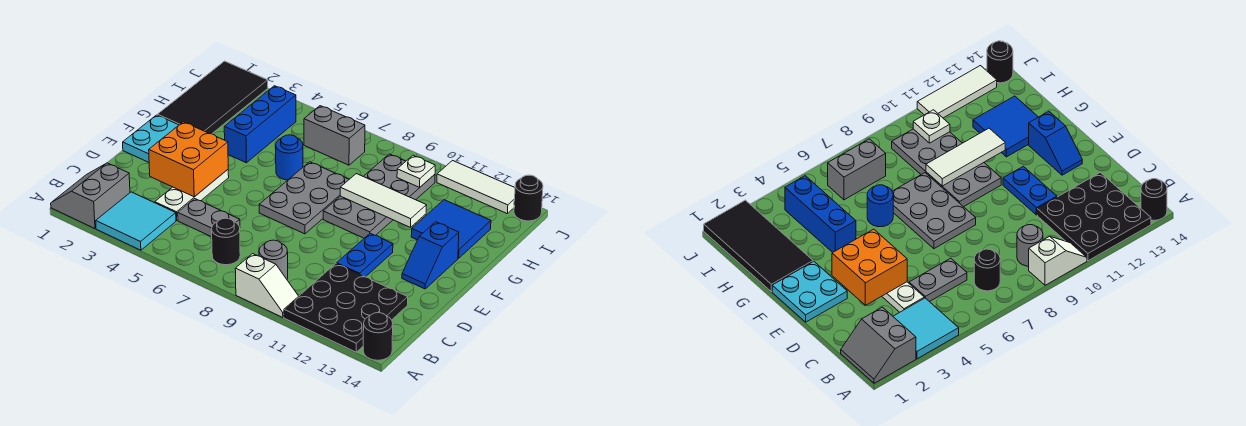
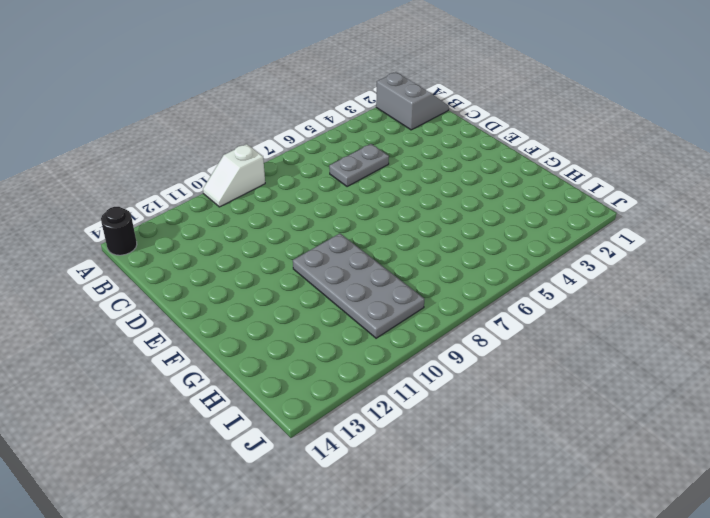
none -> cyan tile A3:B4 level 1
none -> black plate A11:C13 level 1
none -> black round brick B7 level 1

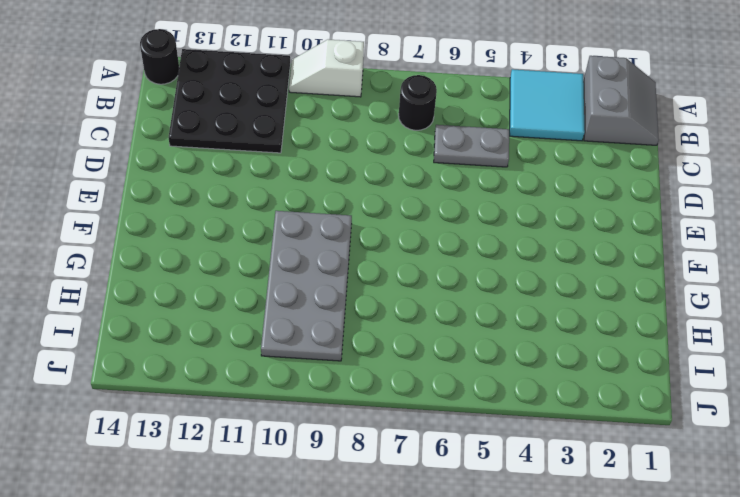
none -> grey round brick B9 level 1
none -> white plate C4:E4 level 1
none -> blue plate D11:E11 level 1

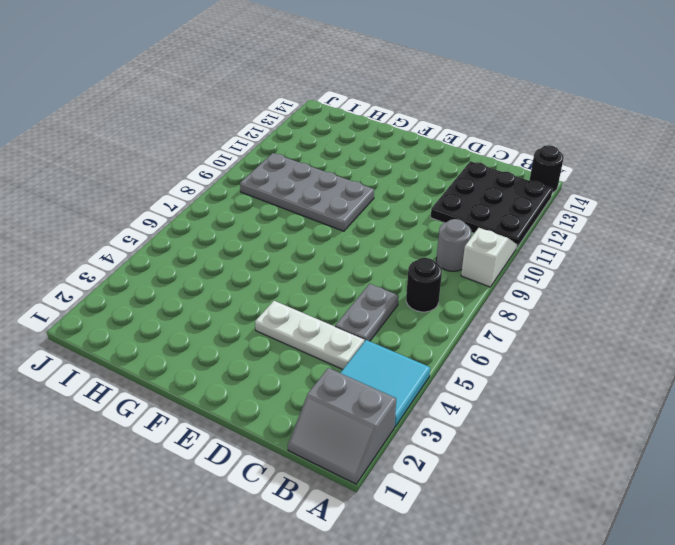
none -> blue plate D11:E11 level 1
none -> cyan plate E1:F2 level 1
none -> grey plate E7:G8 level 1

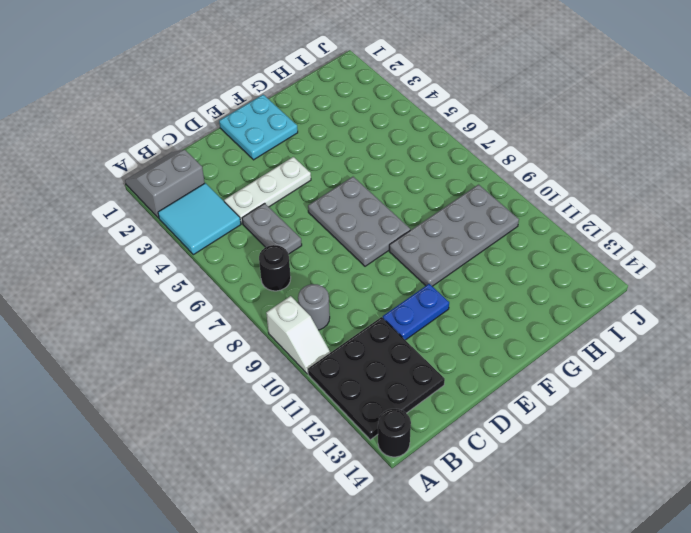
grey plate E6:F8 level 1 -> grey plate E7:G8 level 1
none -> blue slope E13:F13 level 1 top F
none -> black tile G1:J2 level 1
none -> blue brick G4:I4 level 1

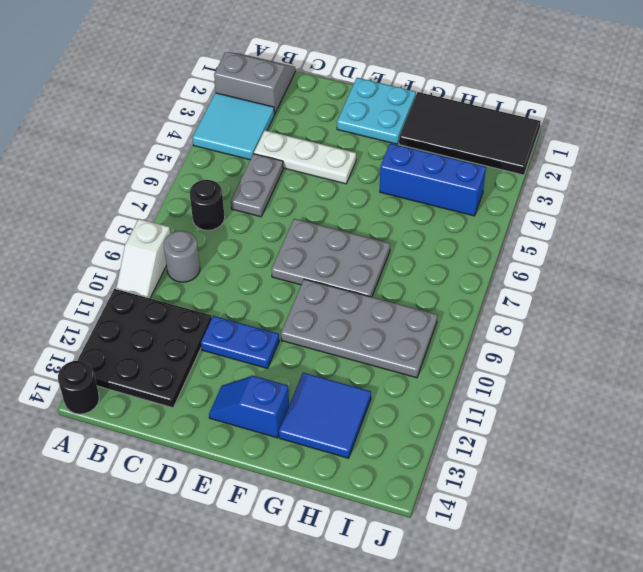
none -> blue round brick G6 level 1
none -> grey brick I6:I7 level 1
none -> white tile J11:J13 level 1

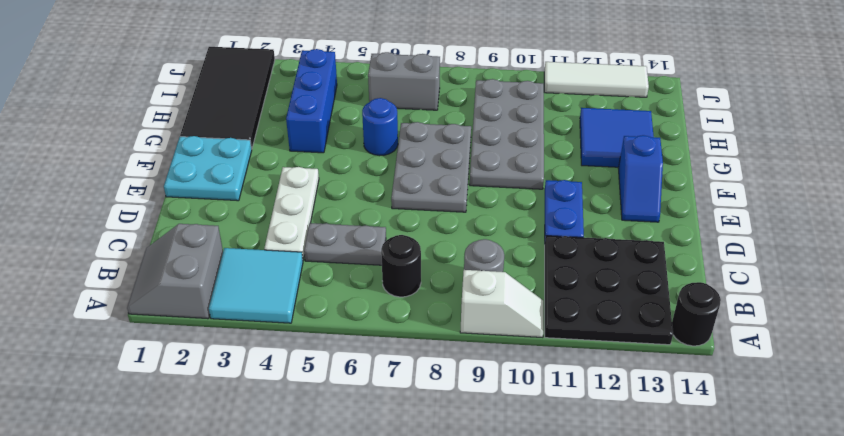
none -> black round brick J14 level 1
none -> orange brick D3:E4 level 2
none -> white tile G9:G11 level 2

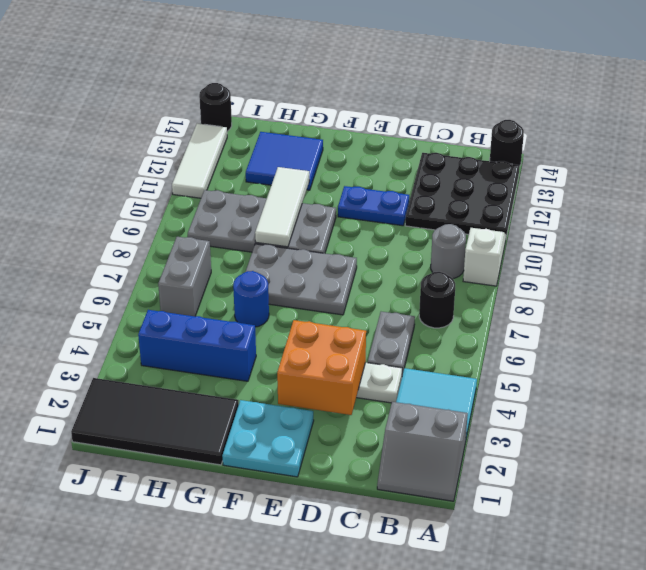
none -> blue slope E13:F13 level 1 top F
none -> white plate I10 level 2

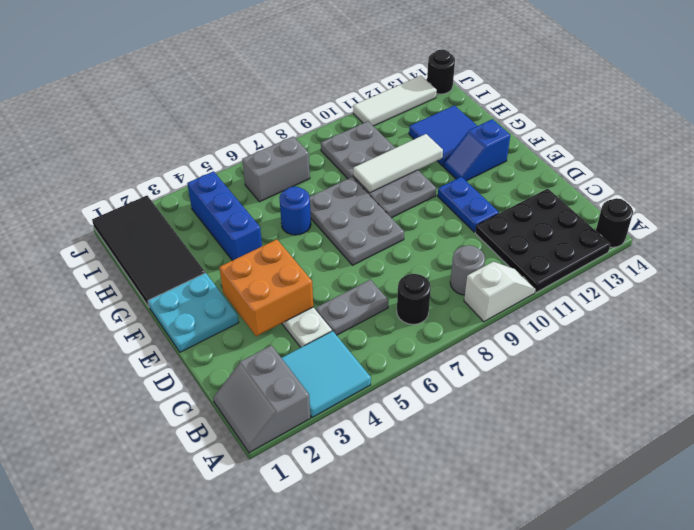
blue slope F12:F13 level 1 top 13 -> blue slope E13:F13 level 1 top F
none -> white plate I10 level 2

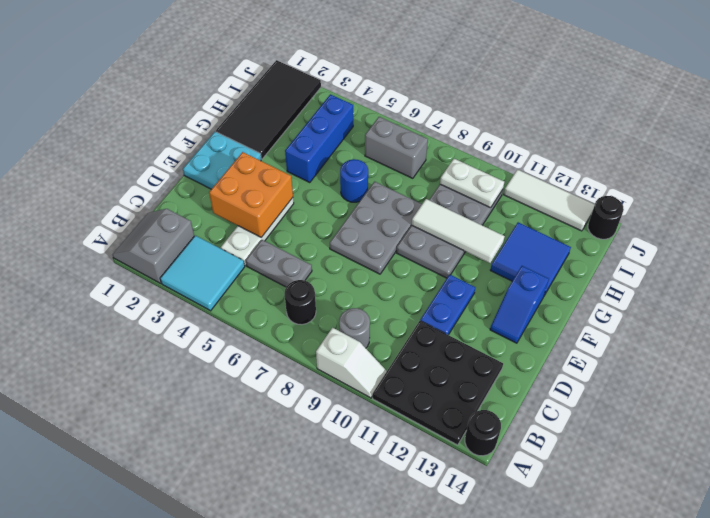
white plate I9:I10 level 2 -> white plate I10 level 2

